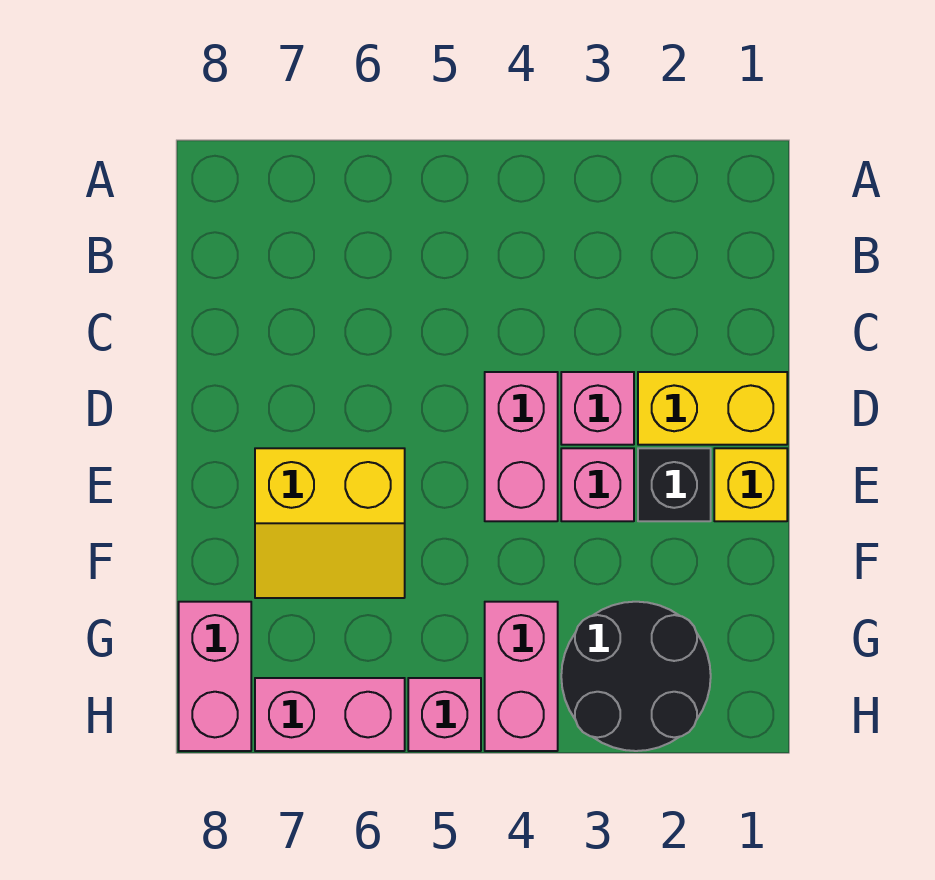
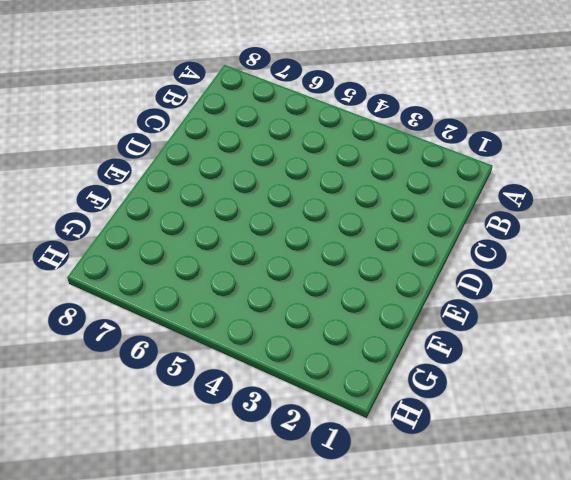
none -> yellow brick D1:D2 level 1
none -> pink brick D3 level 1
none -> pink brick D4:E4 level 1

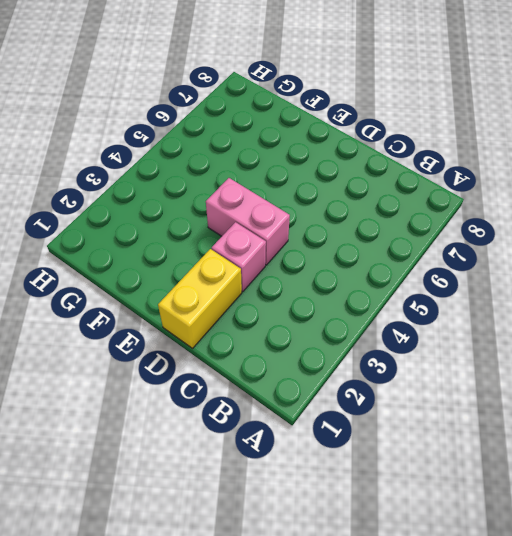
none -> yellow brick E1 level 1
none -> black brick E2 level 1
none -> pink brick E3 level 1

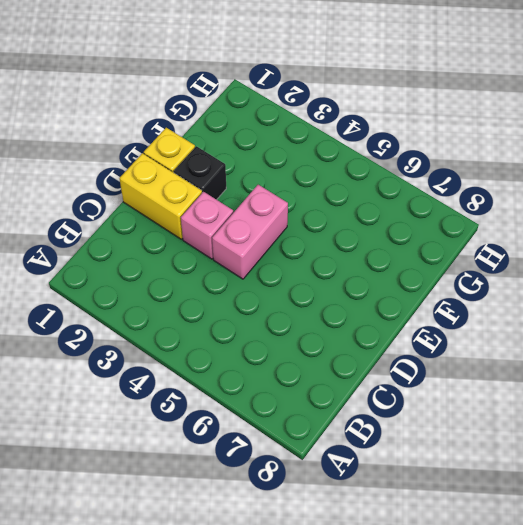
none -> pink brick E3 level 1
none -> yellow slope E6:F7 level 1 top E
none -> black round brick G2:H3 level 1

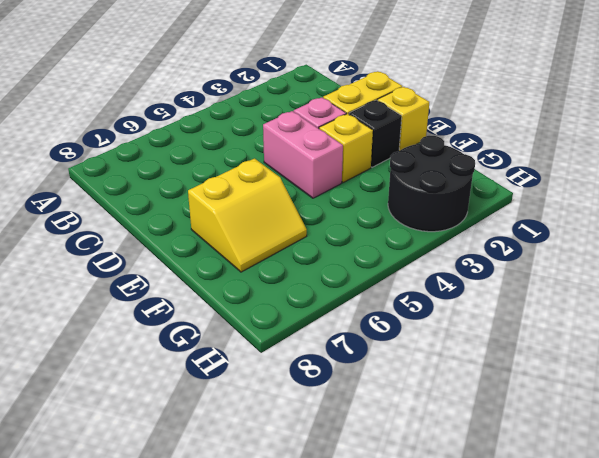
yellow brick E3 level 1 -> pink brick E3 level 1
none -> pink brick G4:H4 level 1
none -> pink brick G8:H8 level 1
none -> pink brick H5 level 1

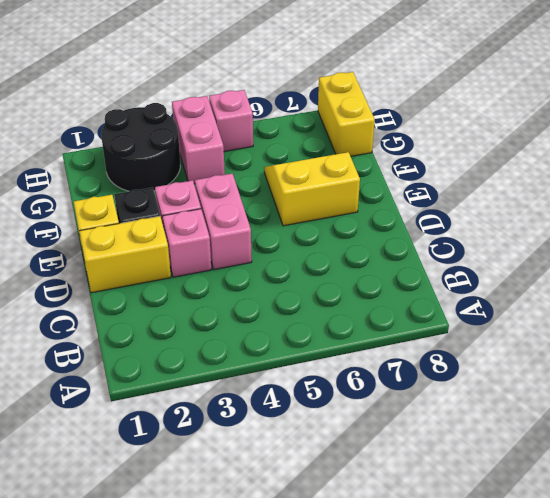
yellow brick G8:H8 level 1 -> pink brick G8:H8 level 1
none -> pink brick H6:H7 level 1

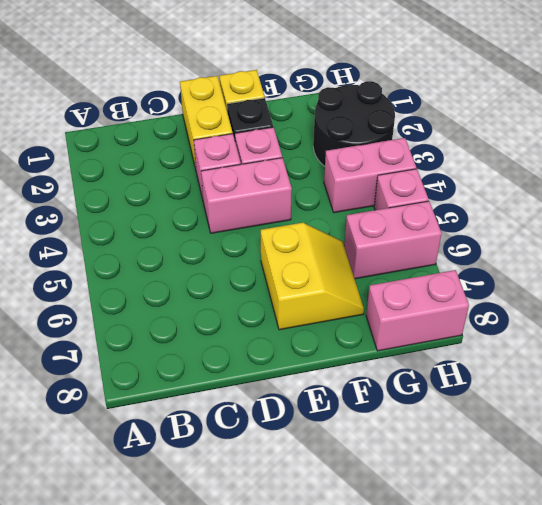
pink brick G6:H6 level 1 -> pink brick H6:H7 level 1

